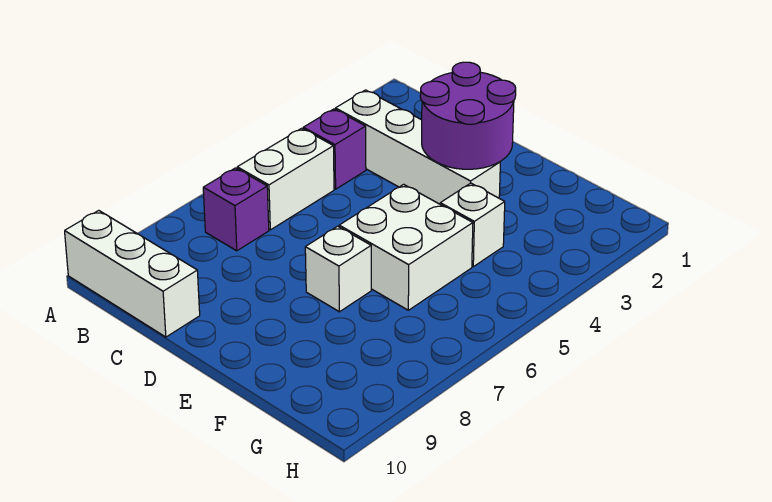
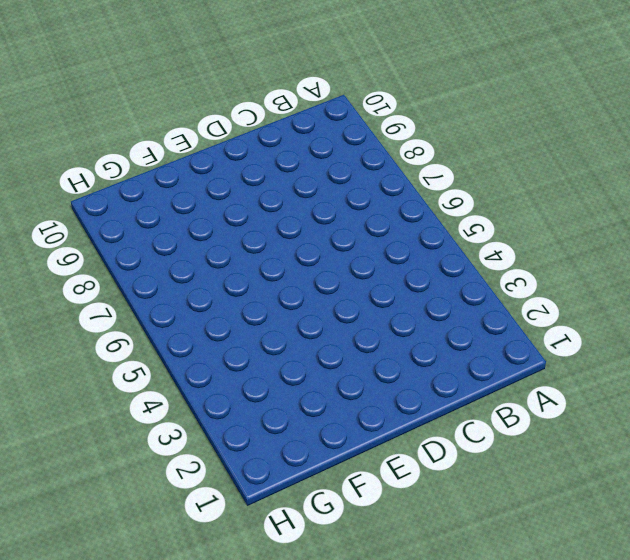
none -> white brick A10:C10 level 1
none -> white brick B3:E3 level 1

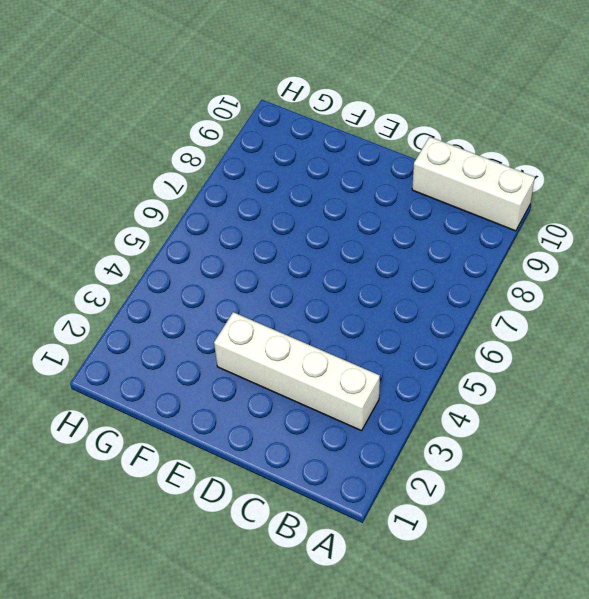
none -> purple brick B4 level 1
none -> white brick B5:B6 level 1

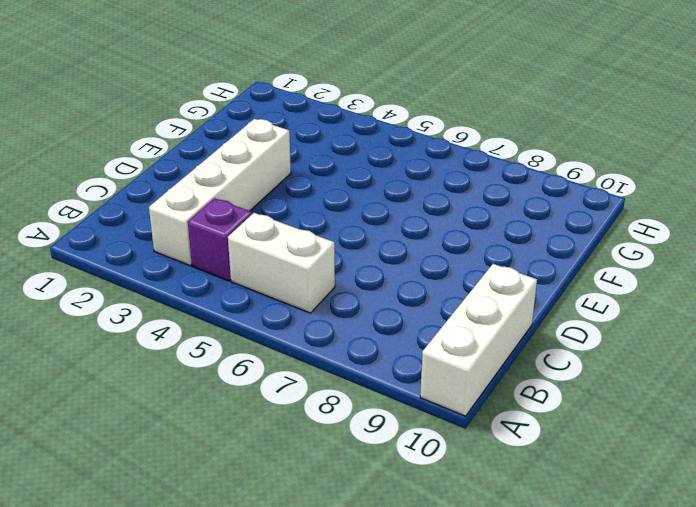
none -> purple brick B7 level 1
none -> white brick E5:F6 level 1

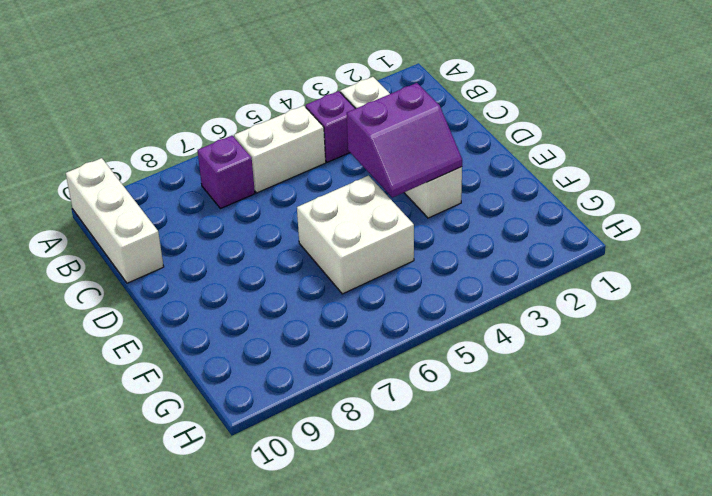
purple slope D3:E4 level 2 top D -> purple round brick D2:E3 level 2
none -> white brick E7 level 1
none -> white brick F4 level 1

